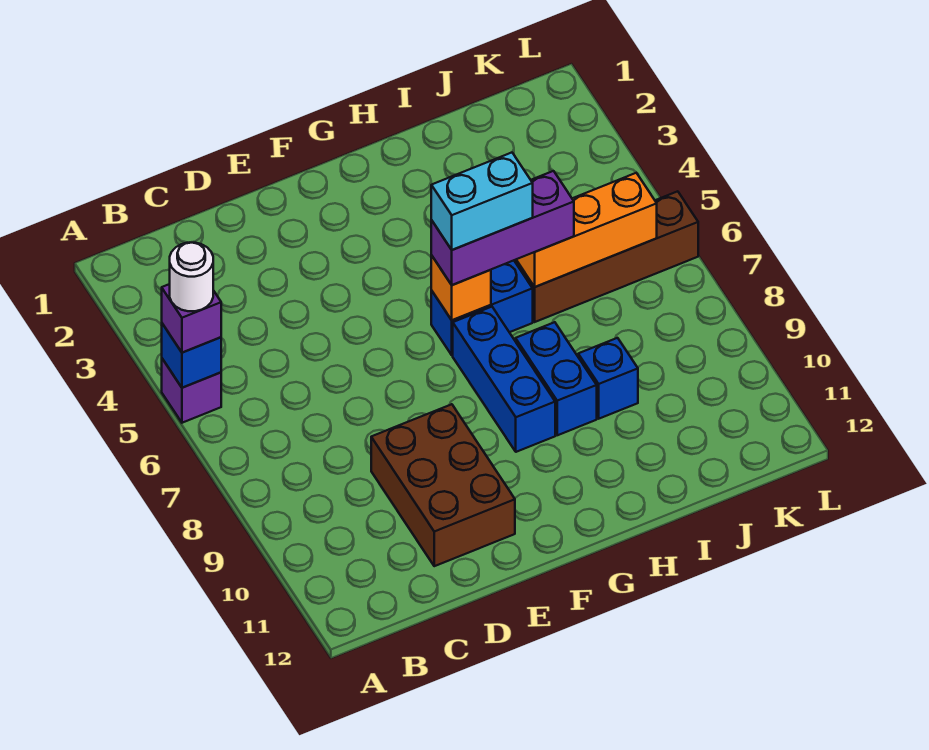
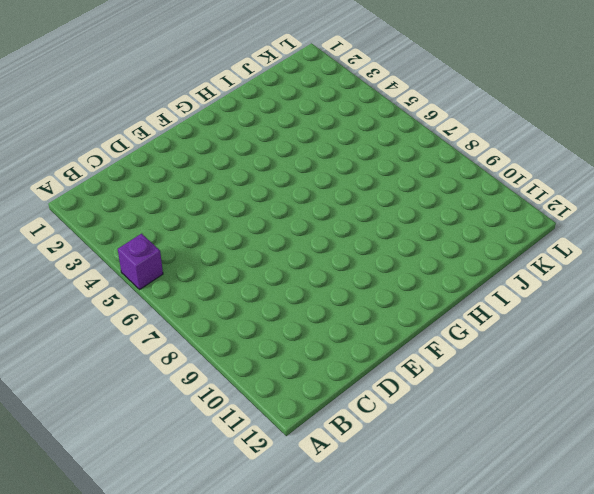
none -> brown brick D9:E11 level 1
none -> blue brick G6:H6 level 1
none -> blue brick G7:G9 level 1

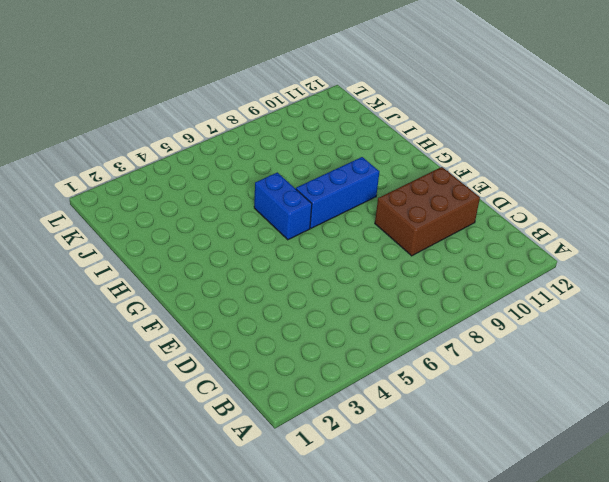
none -> purple brick A5 level 1
none -> blue brick H8:H9 level 1
none -> brown brick I6:L6 level 1

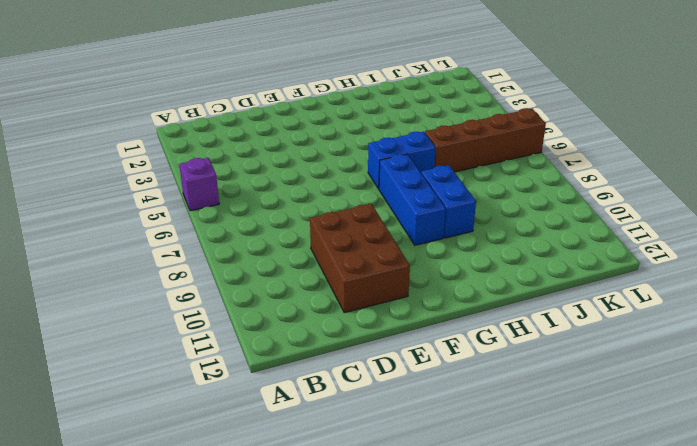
none -> blue brick I9 level 1
none -> blue brick A5 level 2
none -> orange brick G6 level 2

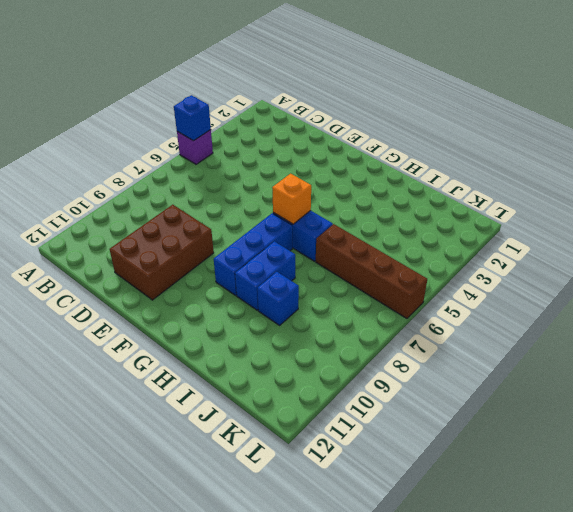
none -> orange brick I6:K6 level 2
none -> purple brick A5 level 3
none -> purple brick G6:I6 level 3

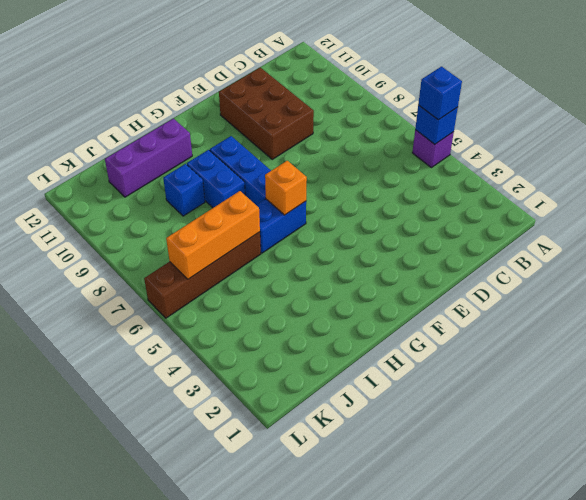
blue brick A5 level 3 -> purple brick A5 level 3
purple brick H11:J11 level 1 -> purple brick G6:I6 level 3
none -> white round brick A5 level 4
none -> cyan brick G6:H6 level 4

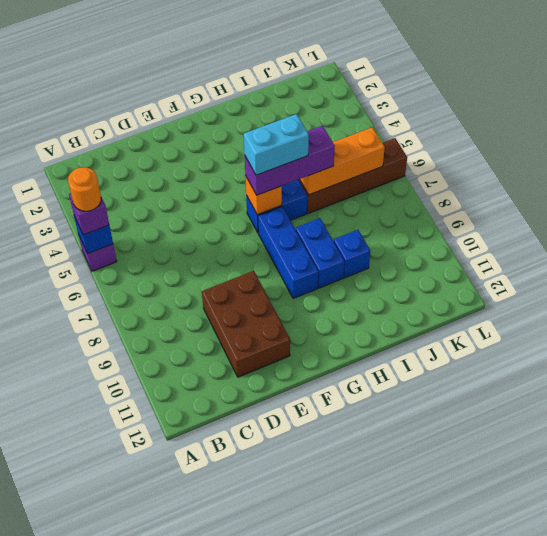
orange round brick A5 level 4 -> white round brick A5 level 4

